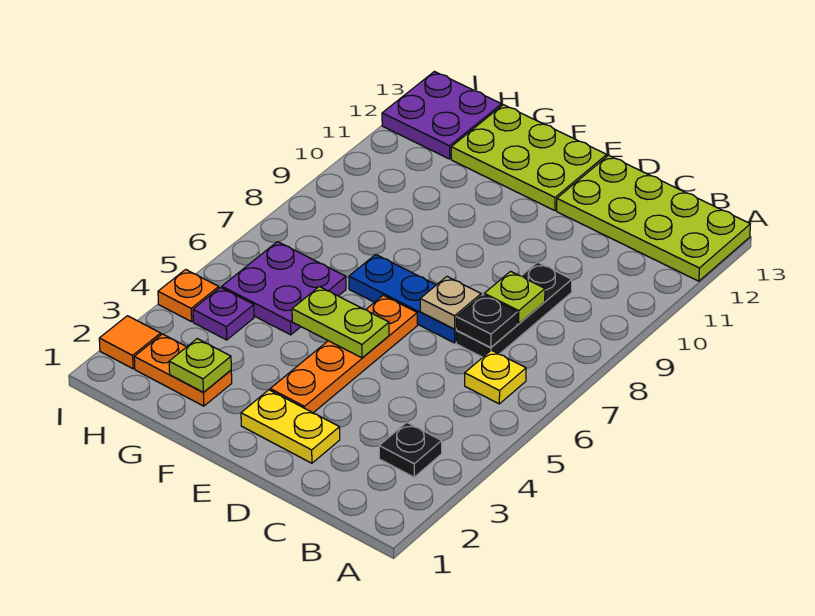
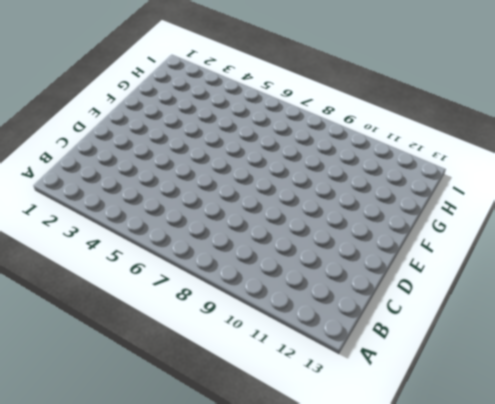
none -> lime plate A12:D13 level 1
none -> black plate B3 level 1
none -> yellow plate B6 level 1

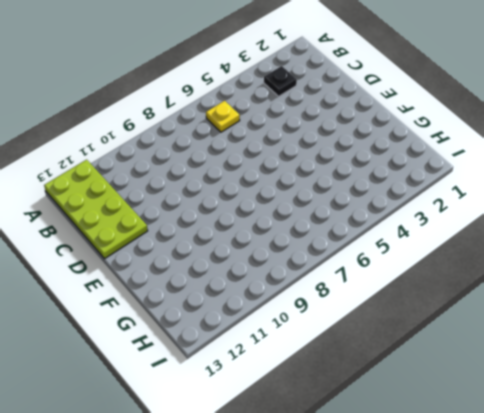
none -> black plate C7:C9 level 1
none -> yellow plate D2:E2 level 1
none -> blue plate D7:F7 level 1

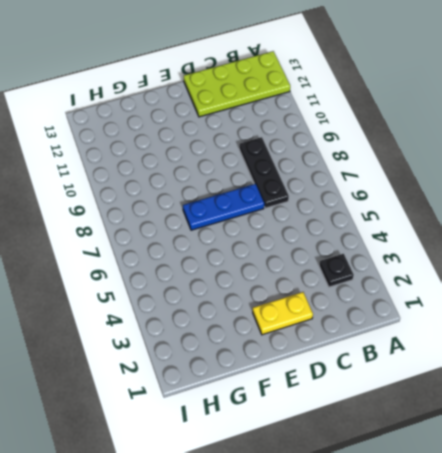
none -> yellow plate B6 level 1
none -> orange plate E3:E6 level 1
none -> lime plate E12:G13 level 1

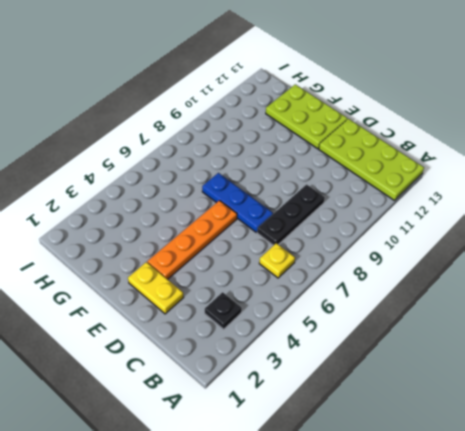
none -> orange plate G2:H2 level 1
none -> purple plate G5:H6 level 1
none -> purple plate H4 level 1

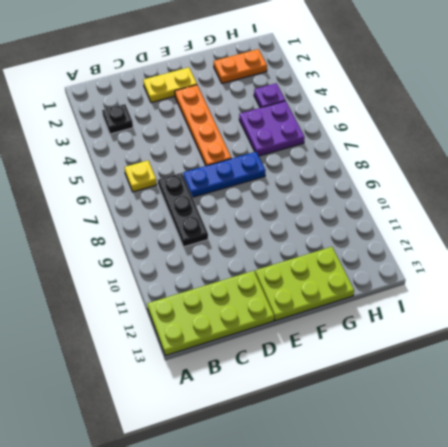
none -> purple plate H12:I13 level 1
none -> orange tile I2 level 1
none -> orange plate I4 level 1

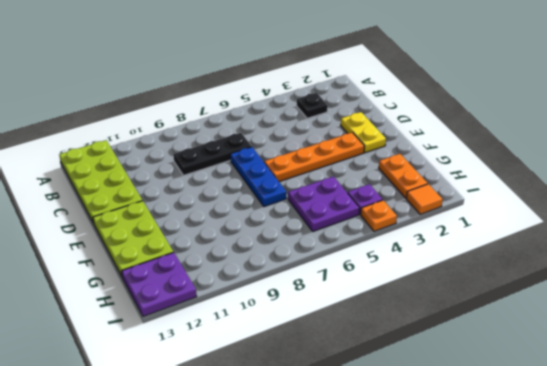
none -> yellow plate B6 level 1
none -> black plate C7 level 2
none -> lime plate C8 level 2

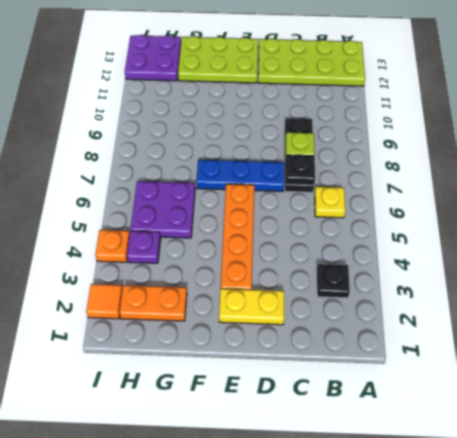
none -> tan plate D7 level 2
none -> lime plate E5:F5 level 2
none -> lime plate G2 level 2

